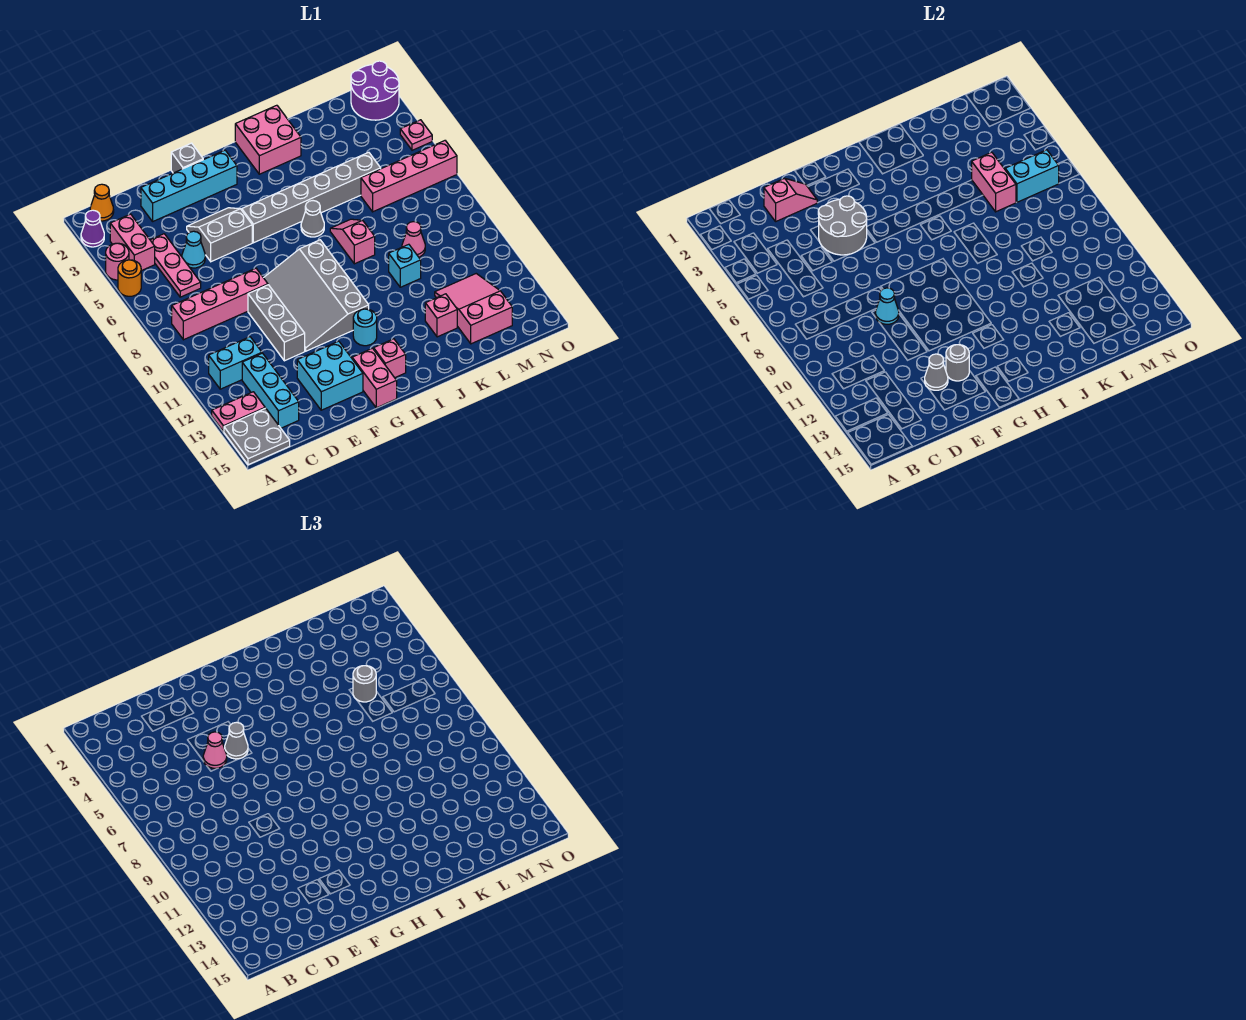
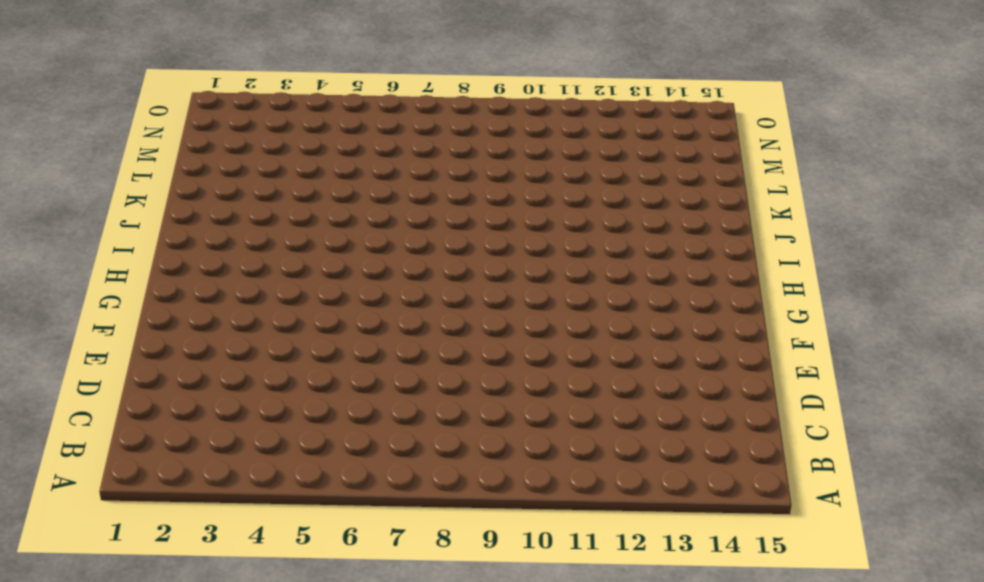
none -> purple cone A2 level 1
none -> pink round brick A4 level 1
none -> orange round brick A5 level 1
none -> pink plate A13:B13 level 1

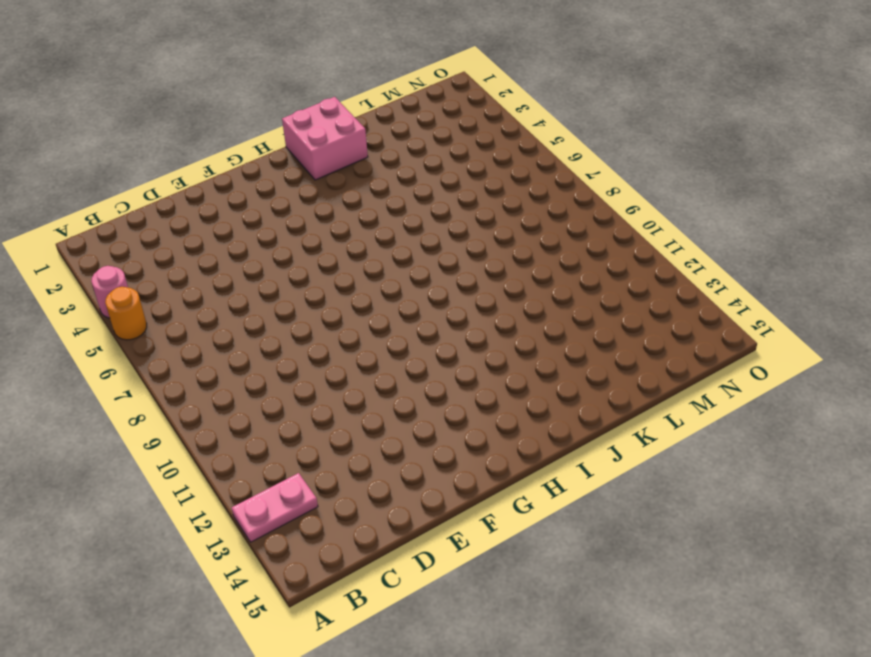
none -> purple cone A2 level 1
none -> grey plate A14:B15 level 1
none -> orange cone B1 level 1
none -> pink brick B3:B4 level 1

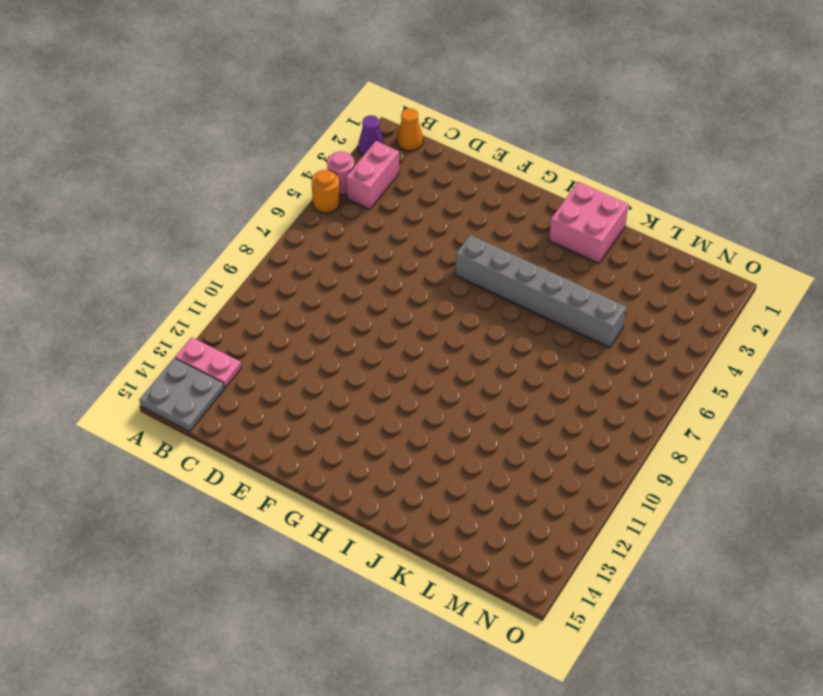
none -> pink brick B8:E8 level 1
none -> cyan brick B11:C11 level 1
none -> pink plate C4:C6 level 1
none -> cyan brick C12:C14 level 1

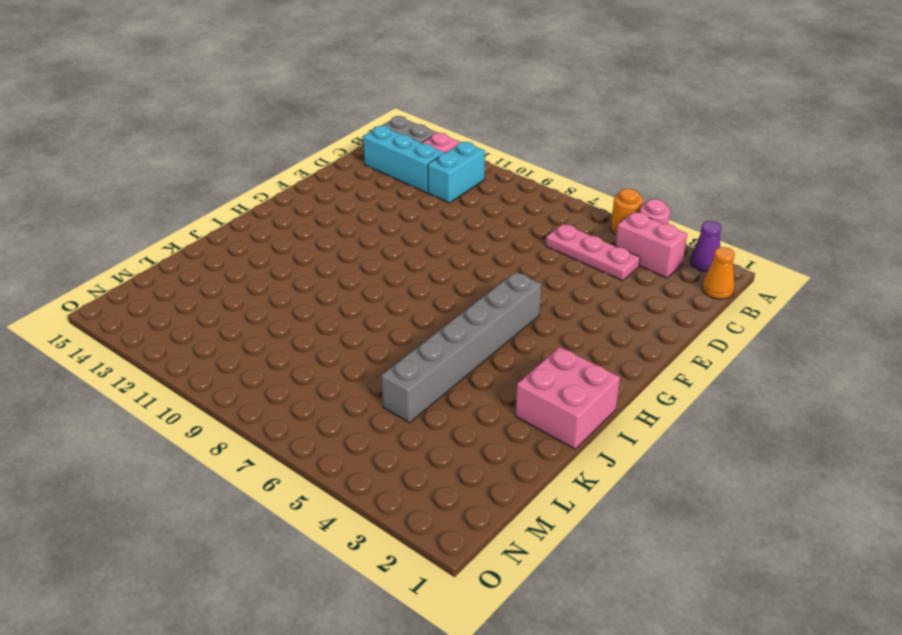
none -> pink brick B8:E8 level 1
none -> cyan brick D2:G2 level 1
none -> cyan cone D5 level 1
none -> grey slope E4:F5 level 1 top 5

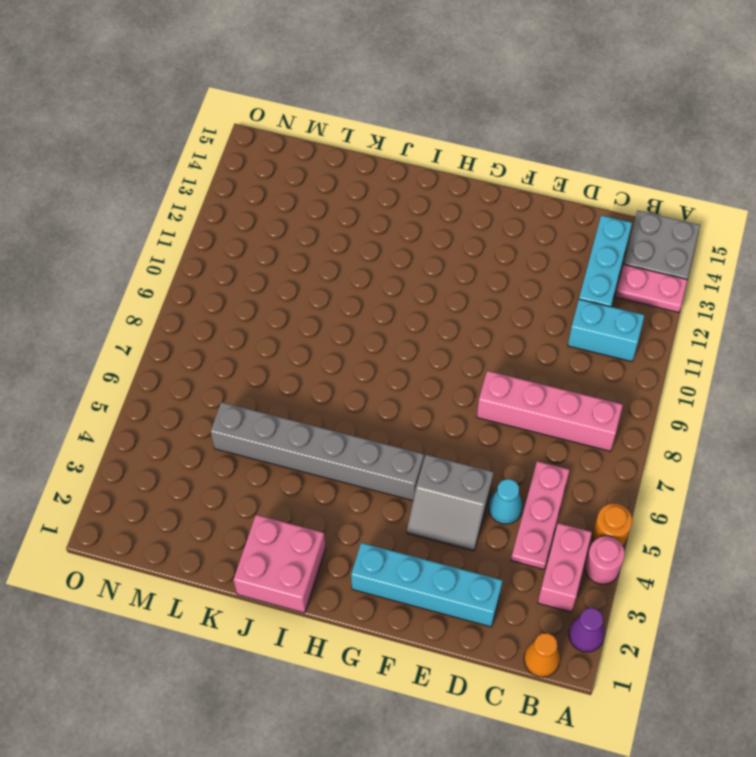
none -> grey brick E9:E11 level 1
none -> cyan brick E13:F14 level 1
none -> grey brick F1 level 1
none -> grey slope F8:H11 level 1 top H

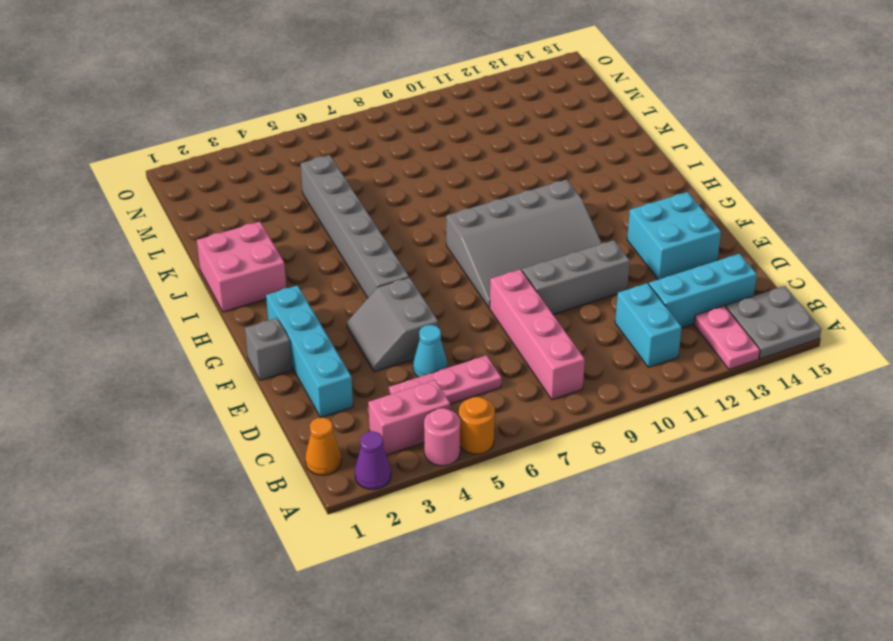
none -> pink brick G14:G15 level 1
none -> cyan round brick H12 level 1
none -> pink brick H14 level 1
none -> grey cone I6 level 1

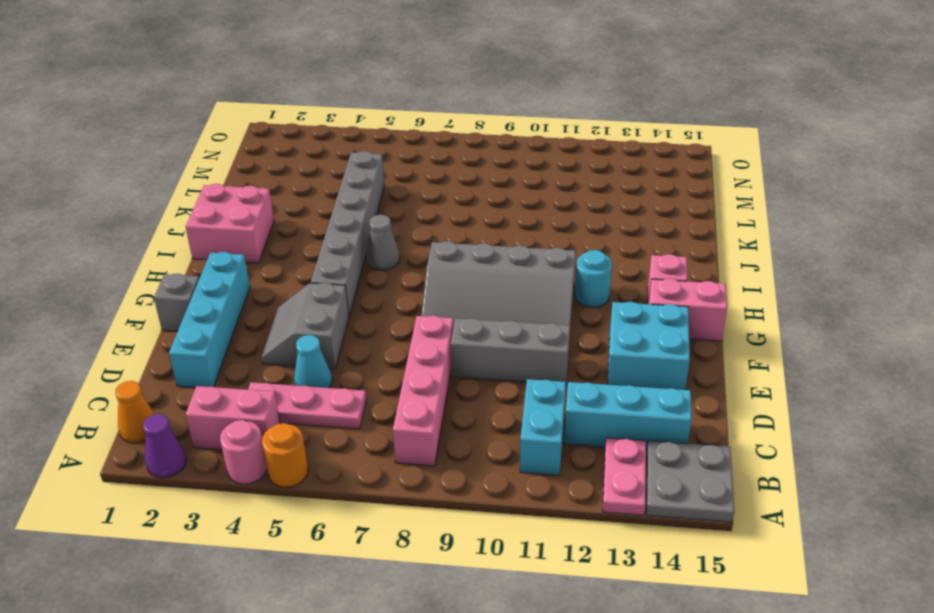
none -> pink slope J7:J8 level 1 top 8
none -> cyan brick K10 level 1
none -> pink brick K13 level 1
none -> pink brick L6:O6 level 1

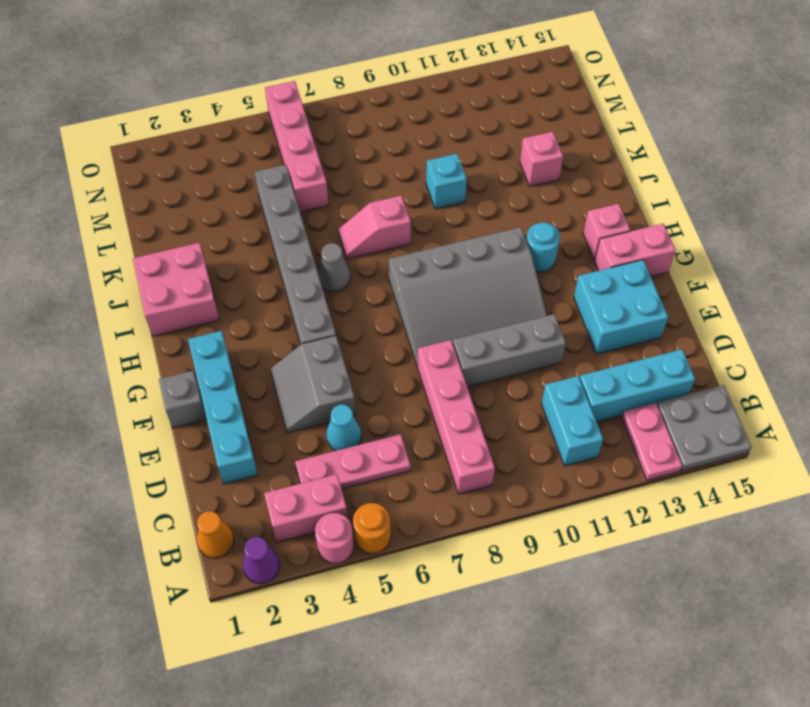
none -> pink cone L9 level 1
none -> pink slope L12:M14 level 1 top 14
none -> purple round brick N1:O2 level 1
none -> pink plate O4 level 1

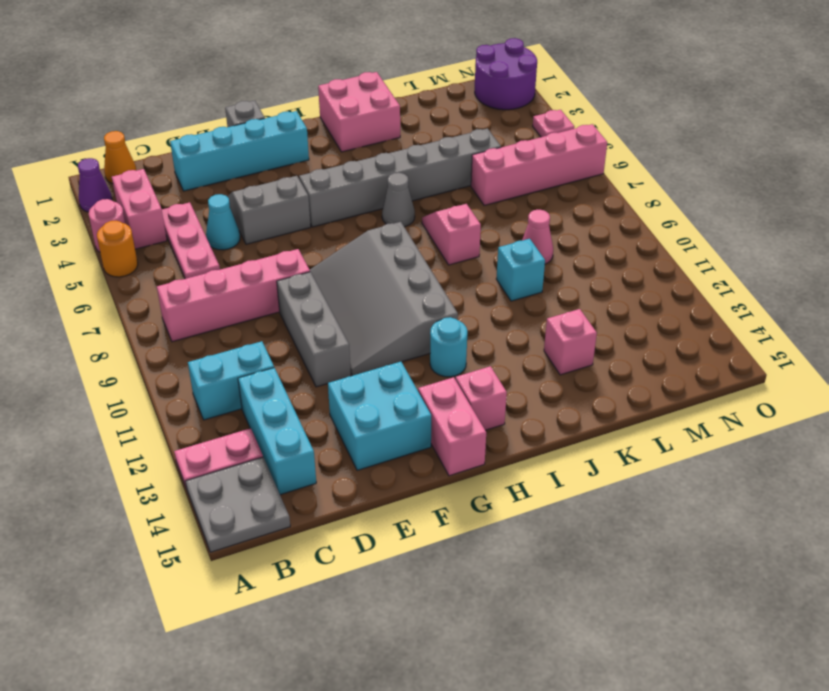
none -> pink slope L12:M14 level 1 top 14
none -> pink slope D2:E2 level 2 top D
none -> grey round brick E4:F5 level 2
none -> cyan cone E9 level 2

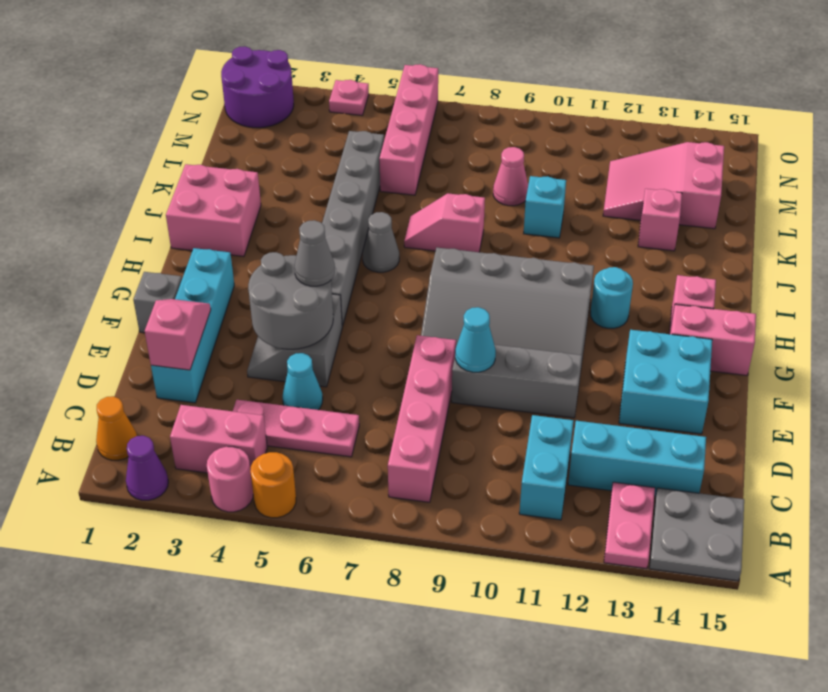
none -> grey cone E13 level 2
none -> grey round brick F13 level 2
none -> pink brick L5:L6 level 2
none -> cyan brick M6:N6 level 2

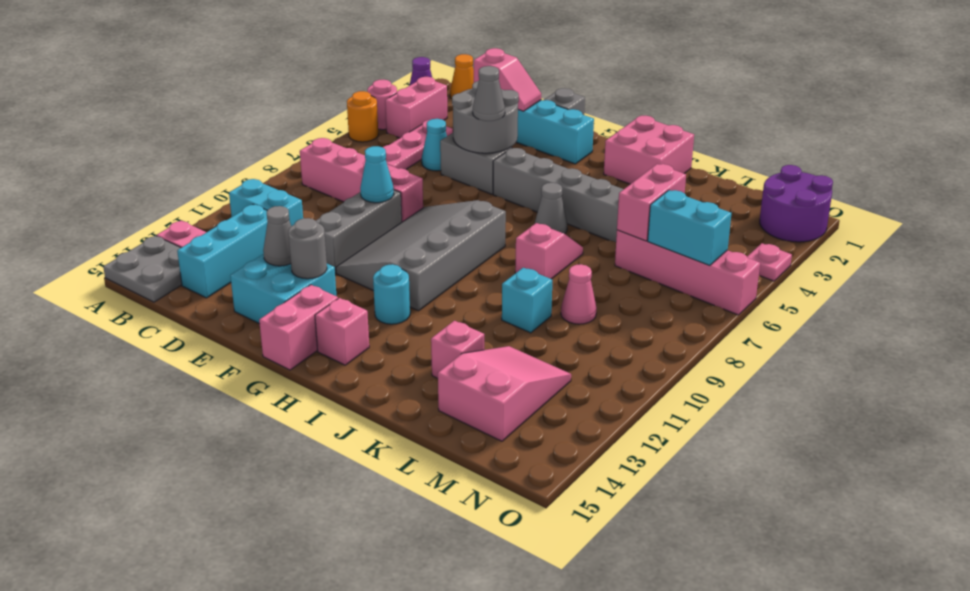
none -> pink cone E5 level 3
none -> grey round brick L5 level 3

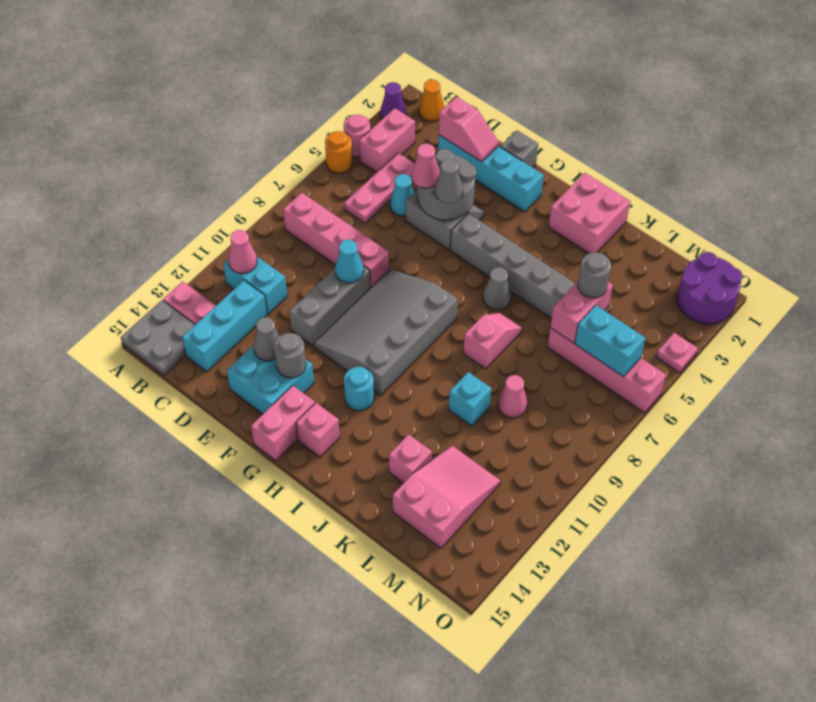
pink cone B11 level 2 -> none

